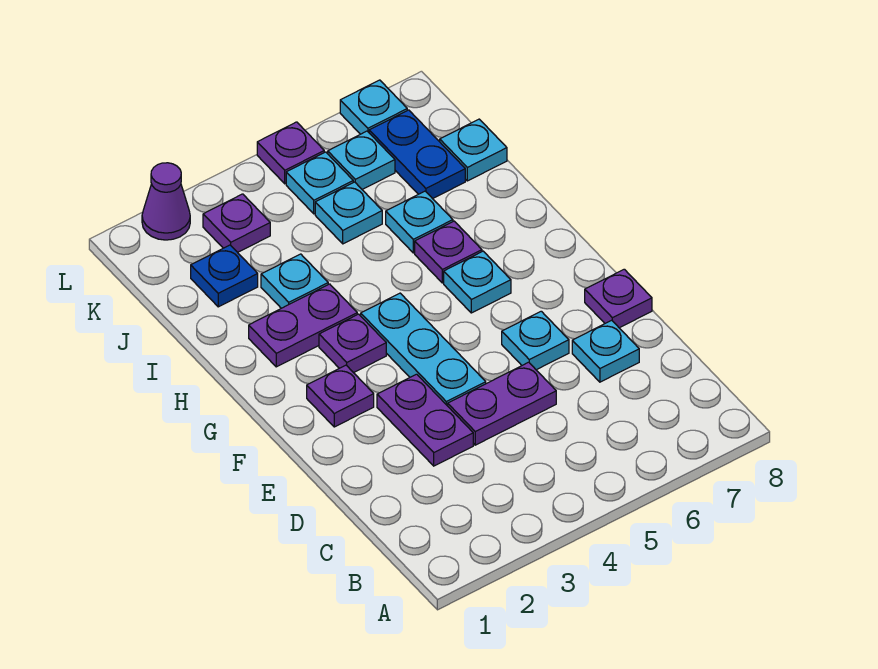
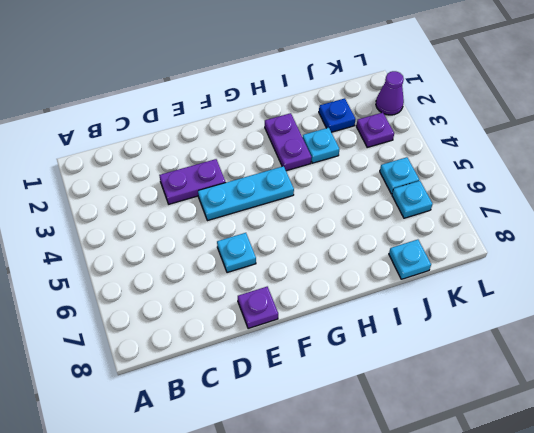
none -> purple plate D4:D5 level 1
none -> cyan plate D7 level 1
none -> purple plate F2 level 1

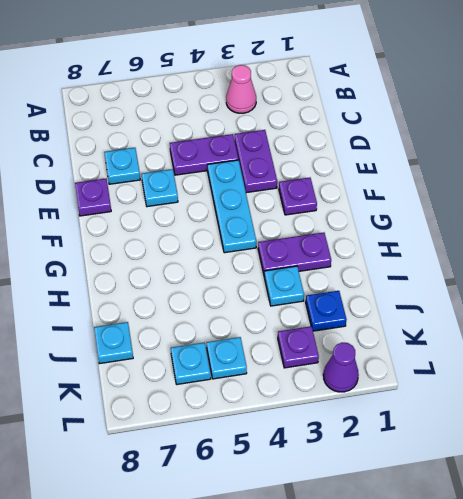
pink cone B3 level 1 -> none
none -> purple plate G3 level 1
none -> cyan plate G6 level 1
none -> purple plate H6 level 1

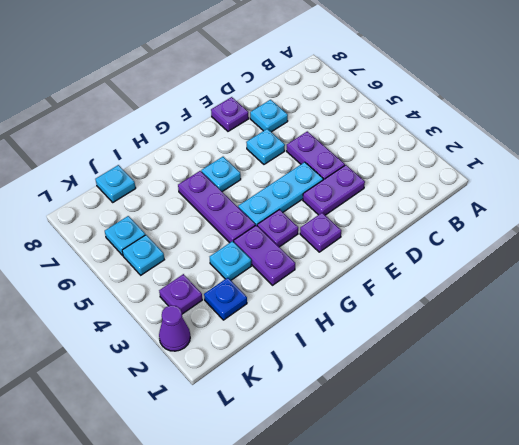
purple plate H4:H6 level 1 -> purple plate H6 level 1
none -> cyan plate I6 level 1
none -> cyan plate J5 level 1
none -> blue plate J7:K7 level 1

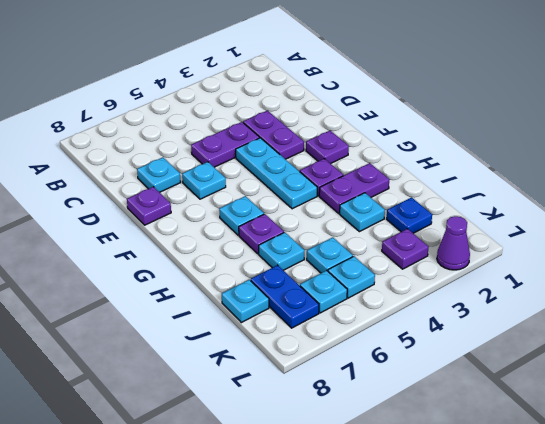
none -> purple plate L5 level 1
none -> cyan plate L7 level 1

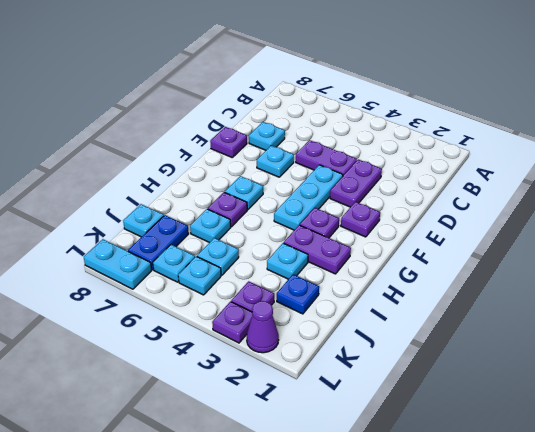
purple plate L3 level 1 -> purple plate L5 level 1
cyan plate L7:L8 level 1 -> cyan plate L7 level 1

